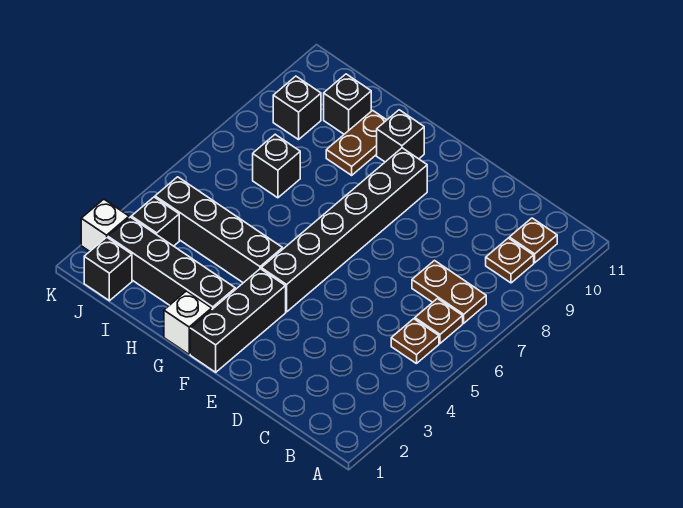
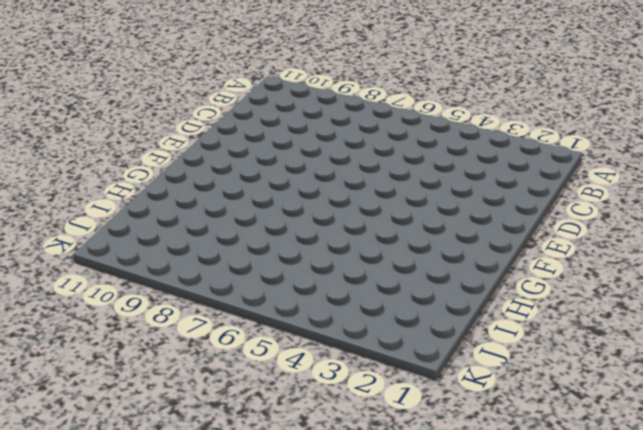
none -> brown plate B5 level 1
none -> brown plate B6 level 1
none -> brown plate B7:C7 level 1

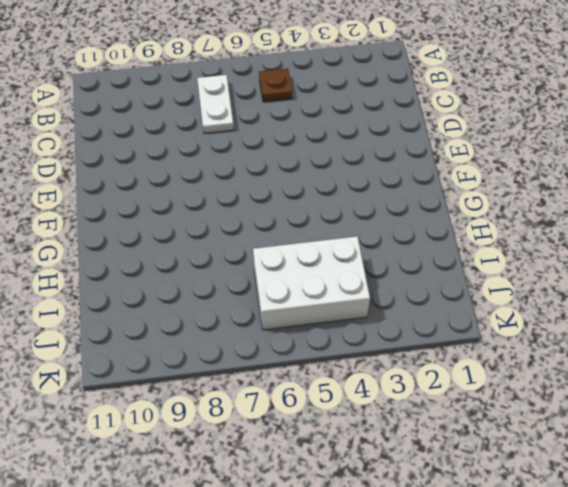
white plate B7:C7 level 1 -> brown plate B7:C7 level 1
white brick I4:J6 level 1 -> black brick G4:J4 level 1
none -> brown plate B6 level 1
none -> brown plate B9 level 1
none -> brown plate B10 level 1

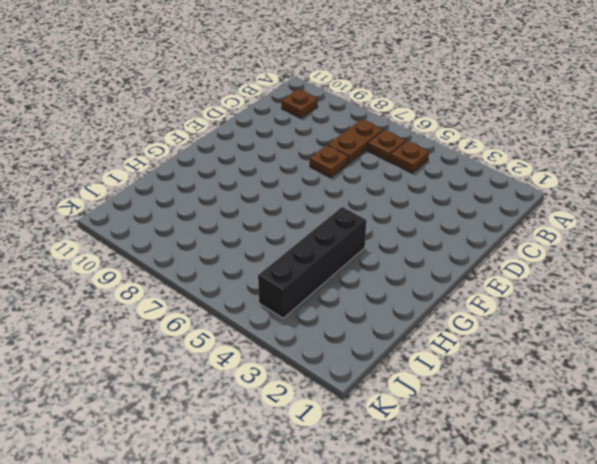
brown plate D7 level 1 -> brown plate B9 level 1
none -> black brick F1:F3 level 1
none -> black brick F4:F9 level 1
none -> white brick G1 level 1

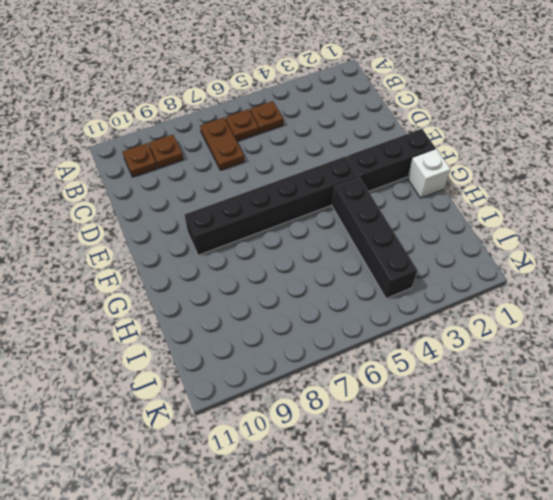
none -> black brick G2:J2 level 1
none -> black brick G10 level 1
none -> brown plate H9:H10 level 1

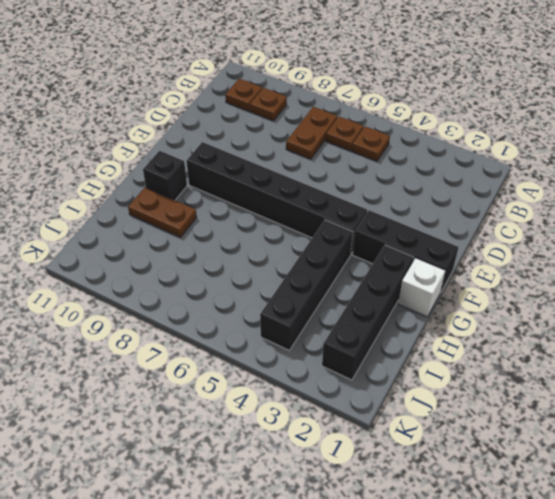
none -> black brick I7 level 1
none -> black brick I10 level 1
none -> black brick J1 level 1

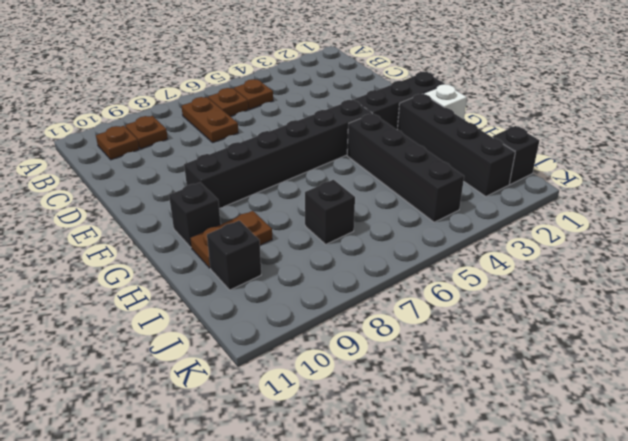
none -> black brick J3 level 1
none -> black brick J9 level 1
none -> white brick K2 level 1

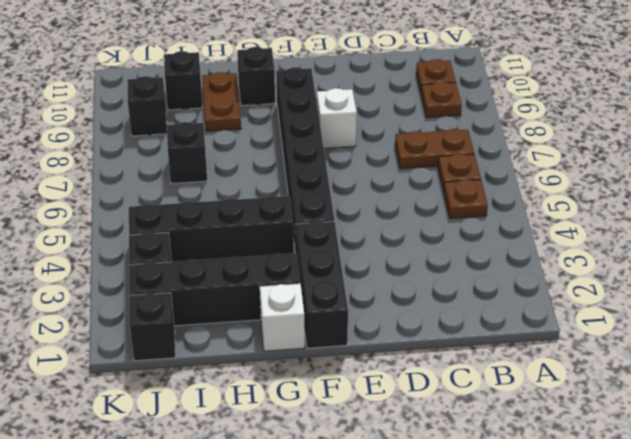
white brick E8 level 1 -> white brick K2 level 1

